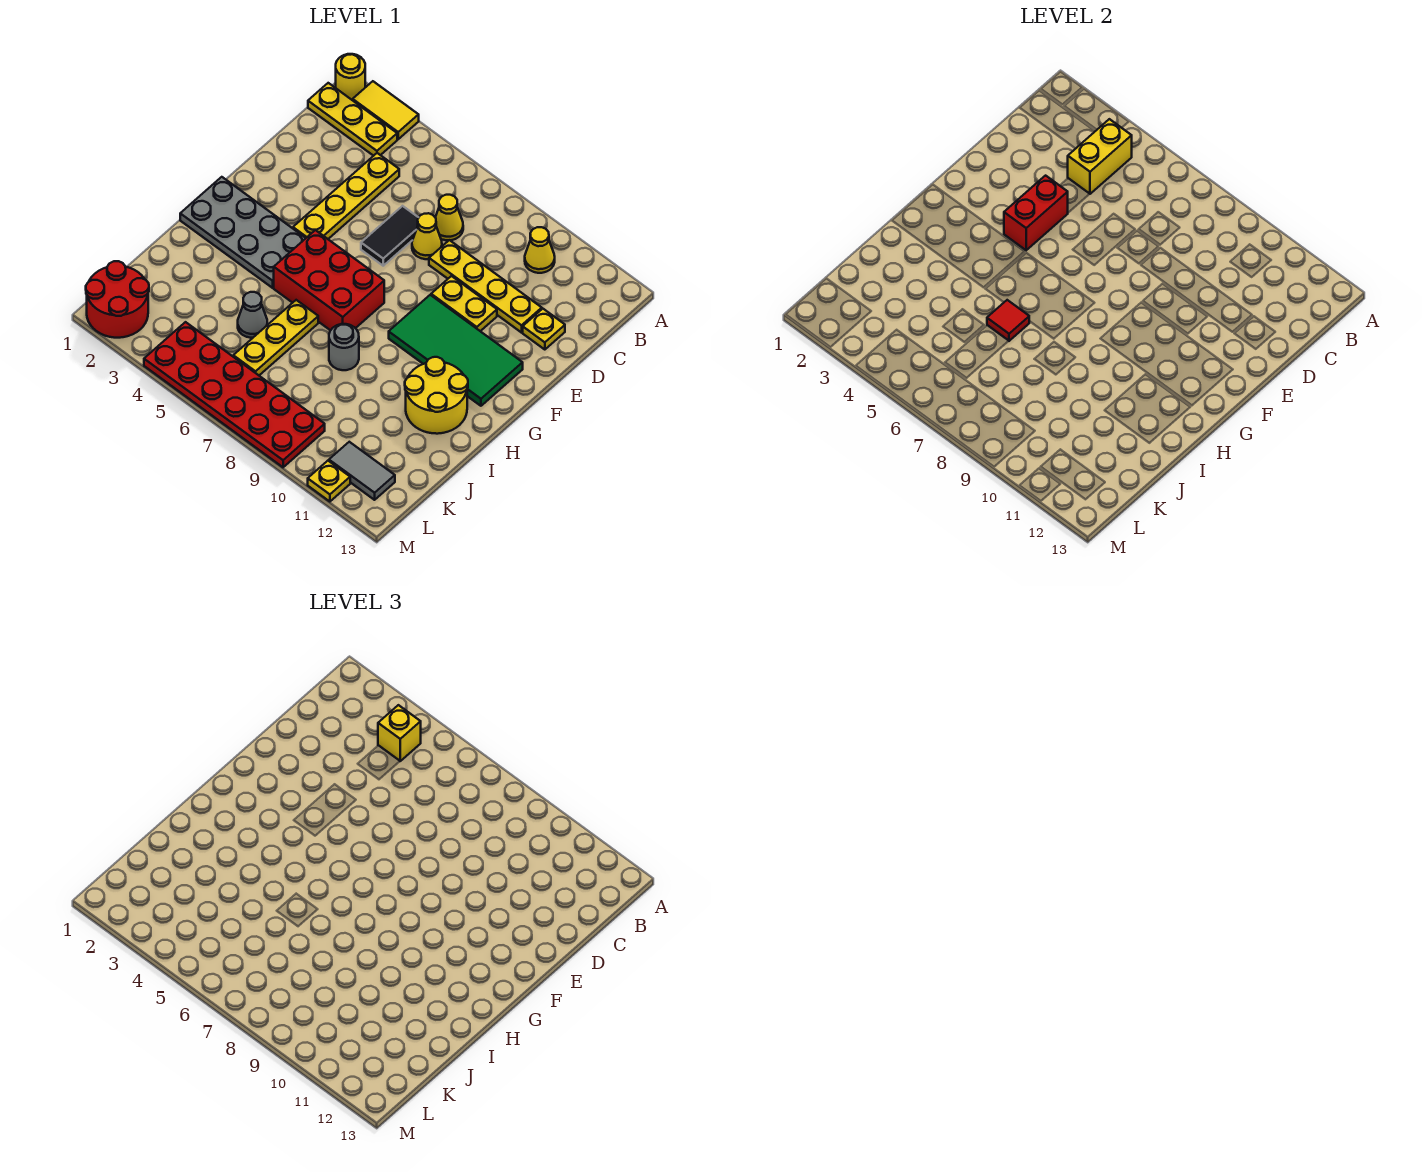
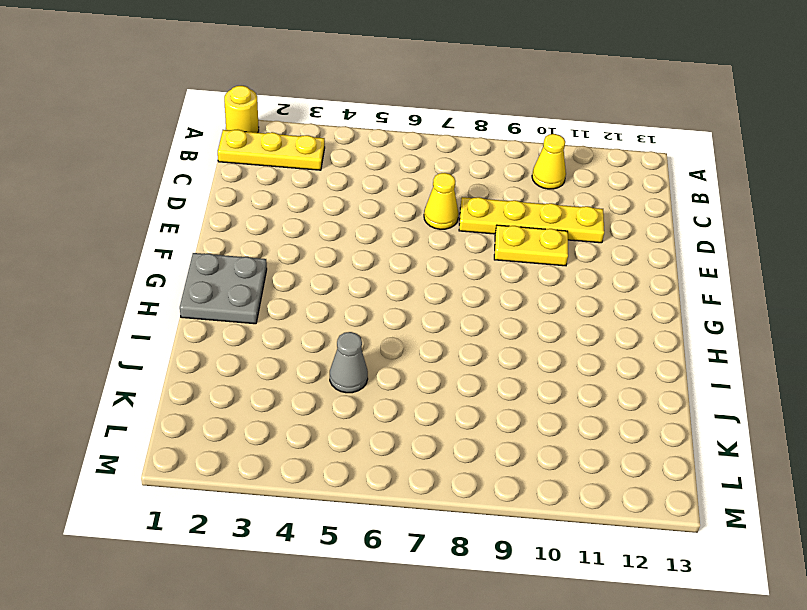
grey plate G1:H2 level 1 -> grey plate G1:H4 level 1
none -> yellow tile A2:A3 level 1
none -> yellow plate C4:F4 level 1
none -> yellow cone C7 level 1

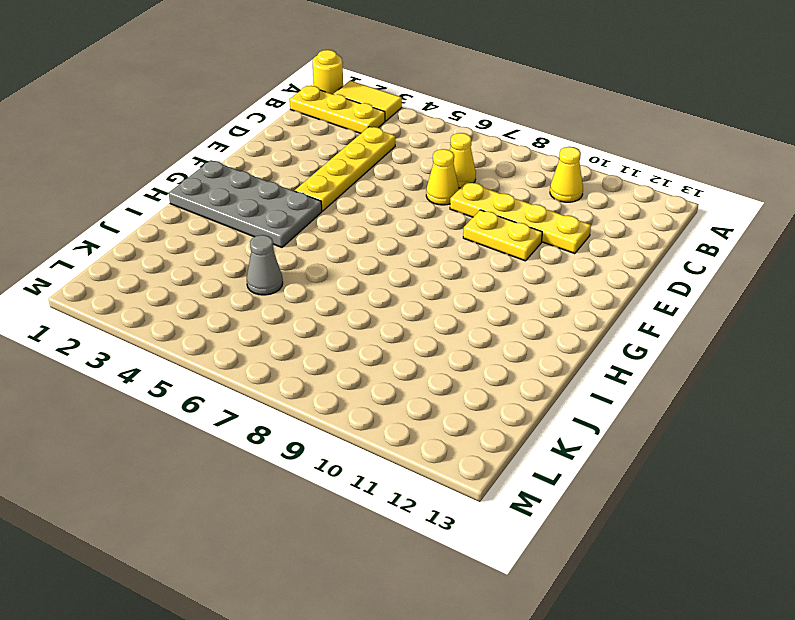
none -> black tile D6:E6 level 1
none -> yellow plate D12 level 1
none -> green tile F9:G12 level 1

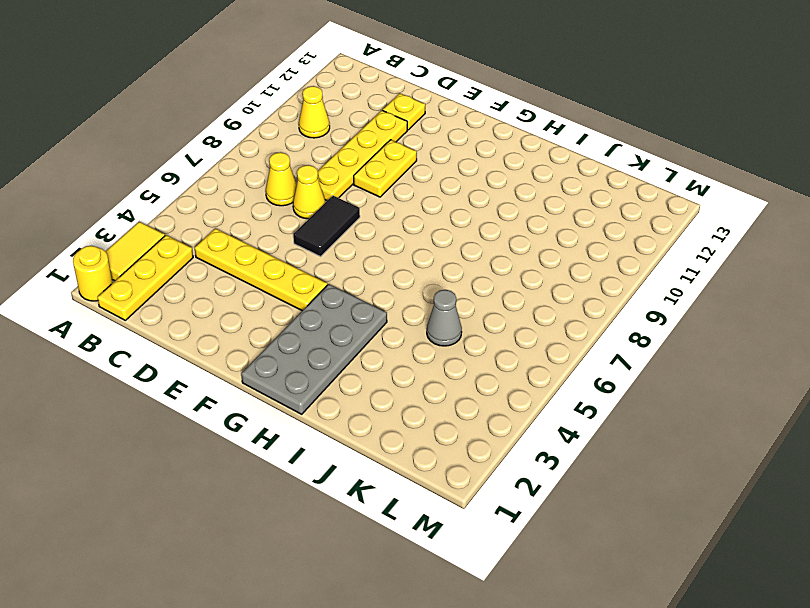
black tile E6:E7 level 1 -> black tile D6:E6 level 1
none -> green tile F9:G12 level 1
none -> red brick G5:H7 level 1
none -> yellow round brick H11:I12 level 1

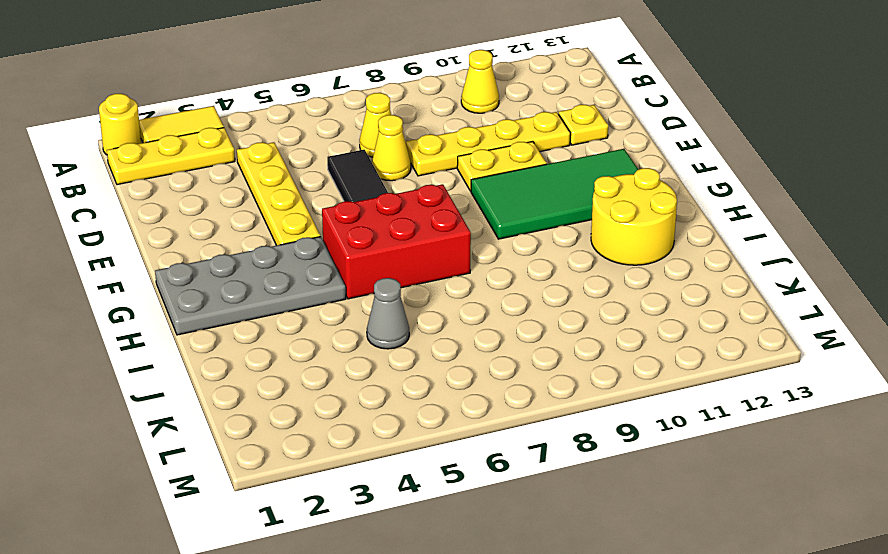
none -> yellow plate I6:K6 level 1
none -> grey round brick I8 level 1
none -> red round brick L1:M2 level 1

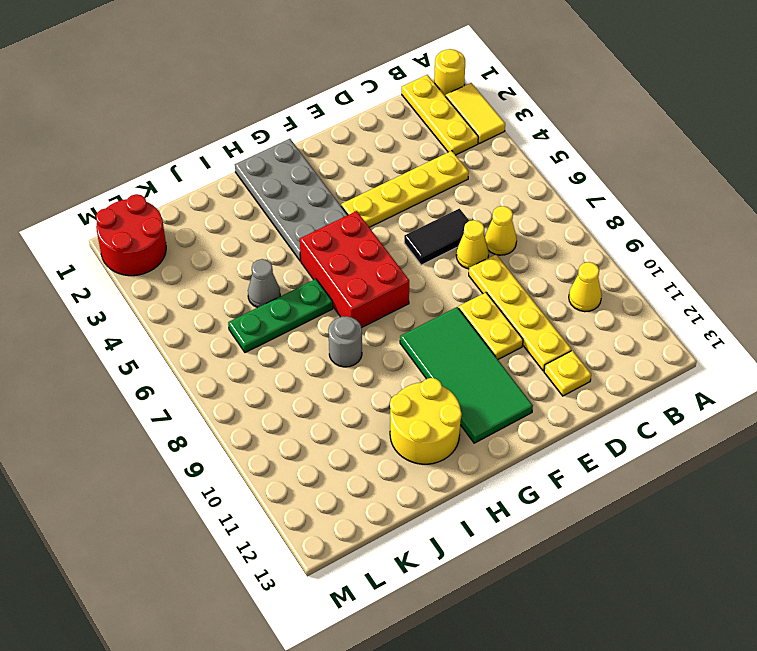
green plate I6:K6 level 1 -> yellow plate I6:K6 level 1
none -> red plate L4:M9 level 1
none -> grey tile L11:L12 level 1
none -> yellow plate M11 level 1

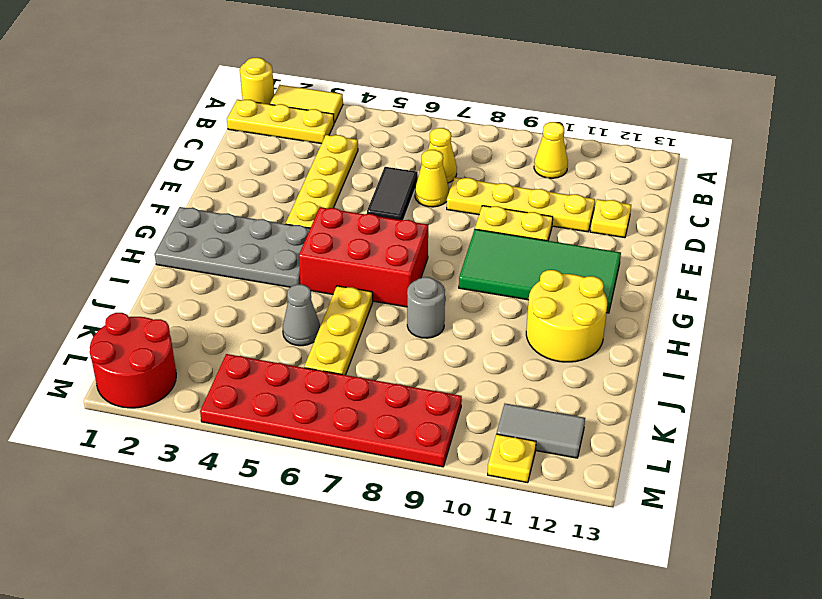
none -> yellow brick B4:C4 level 2
none -> red brick E4:F4 level 2
none -> red tile I6 level 2

